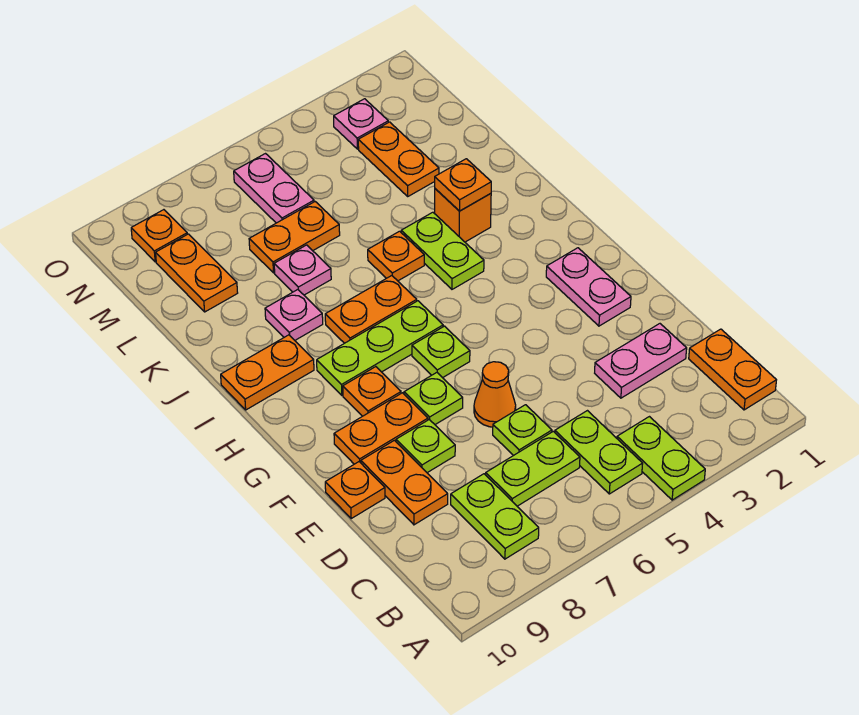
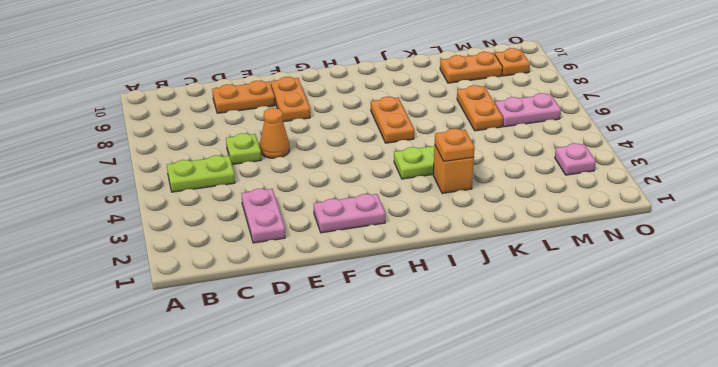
none -> lime plate A4:B4 level 1
none -> orange plate B1:C1 level 1
none -> lime plate B8:C8 level 1
none -> lime plate C6:C7 level 1

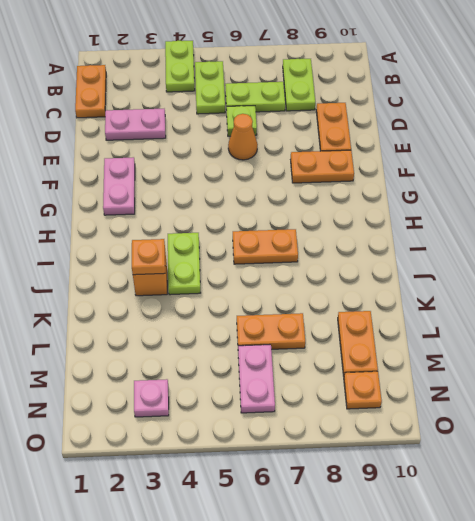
none -> lime plate E8 level 1
none -> orange plate E10 level 1
none -> lime plate F7 level 1
none -> lime plate G6 level 1

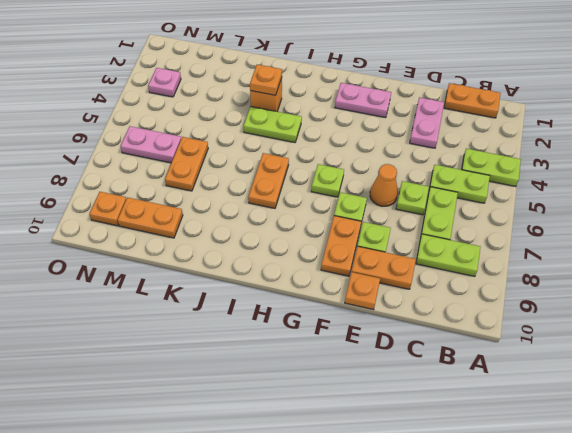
none -> orange plate G8 level 1
none -> lime plate H6:H8 level 1
none -> orange plate I9:I10 level 1
none -> orange plate J5 level 1

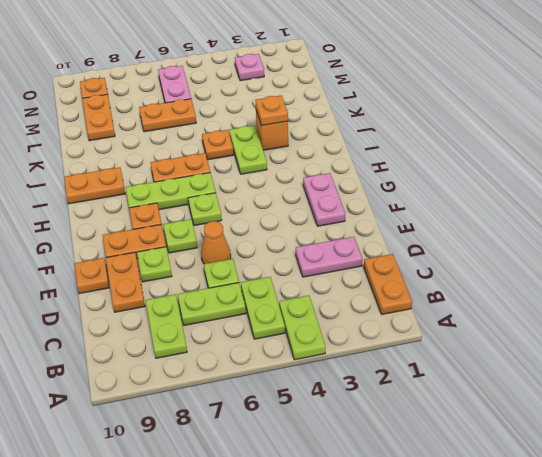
none -> pink plate J8 level 1
none -> pink plate K7 level 1
none -> orange plate L3:M3 level 1

